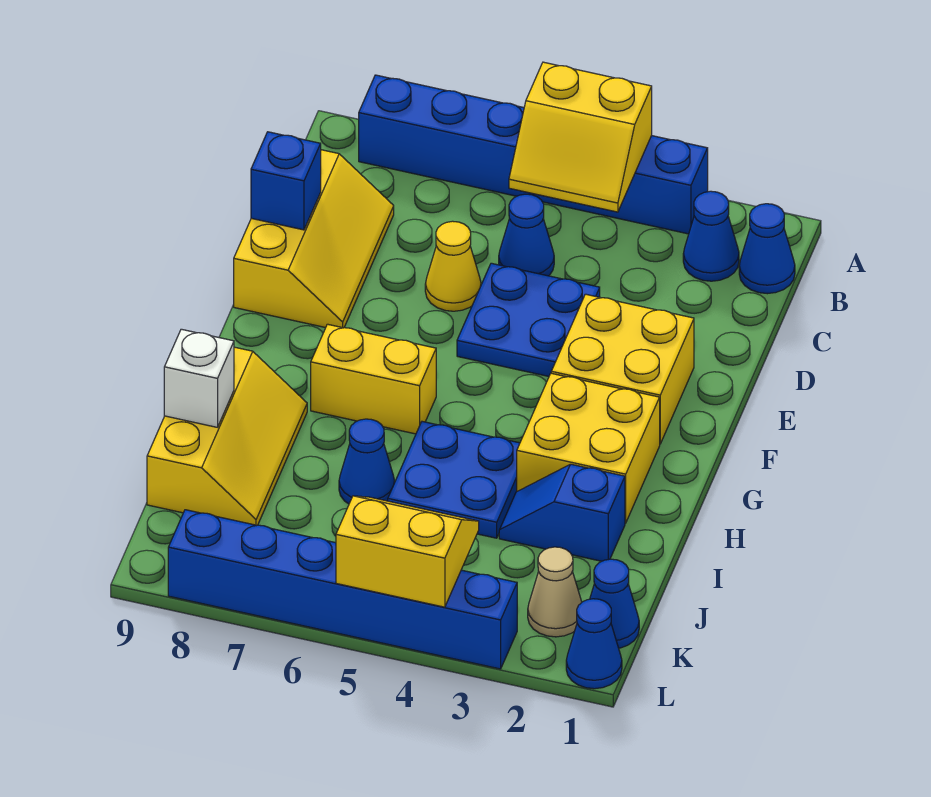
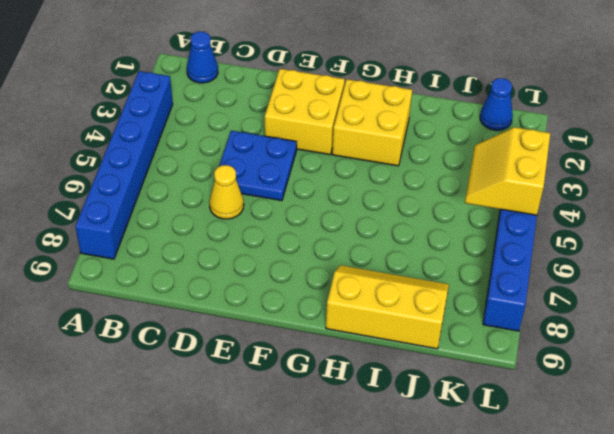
none -> blue cone B2 level 1
none -> blue cone C5 level 1
none -> yellow slope C8:E9 level 1 top 9

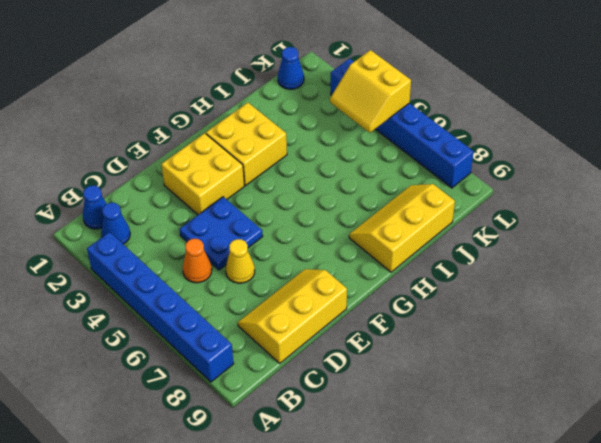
orange cone C5 level 1 -> blue cone C5 level 1
none -> yellow brick G6:G7 level 1
none -> blue plate H4:I5 level 1
none -> blue slope I2:I3 level 1 top 2

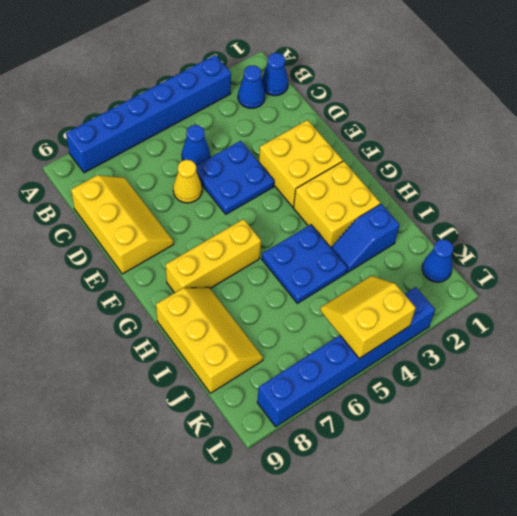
yellow brick G6:G8 level 1 -> yellow brick G6:G7 level 1
none -> blue cone I6 level 1
none -> tan cone K2 level 1
none -> blue cone L1 level 1

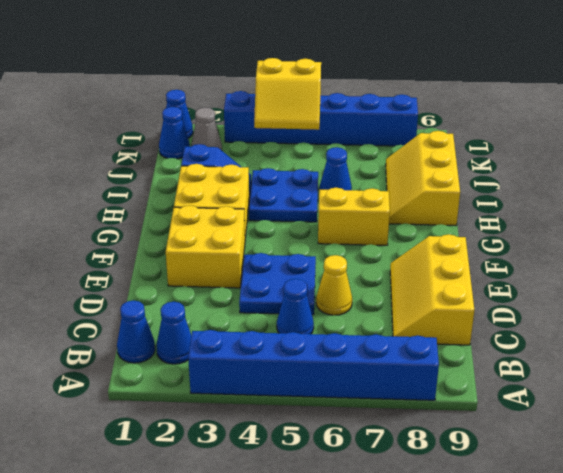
grey cone K2 level 1 -> tan cone K2 level 1
none -> yellow slope A4:B5 level 2 top A
none -> blue brick D9 level 2
none -> white brick I9 level 2

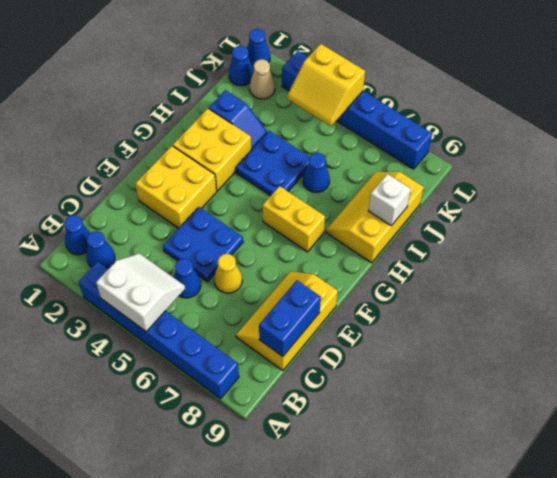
white slope A4:B5 level 2 top A -> yellow slope A4:B5 level 2 top A
blue brick C9:D9 level 2 -> blue brick D9 level 2

